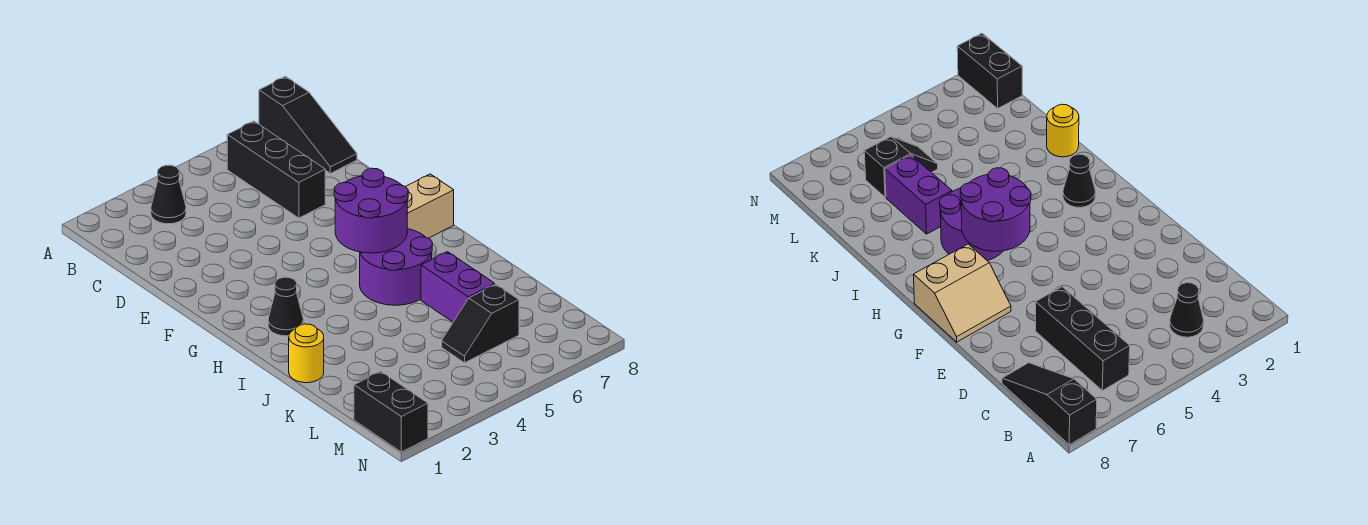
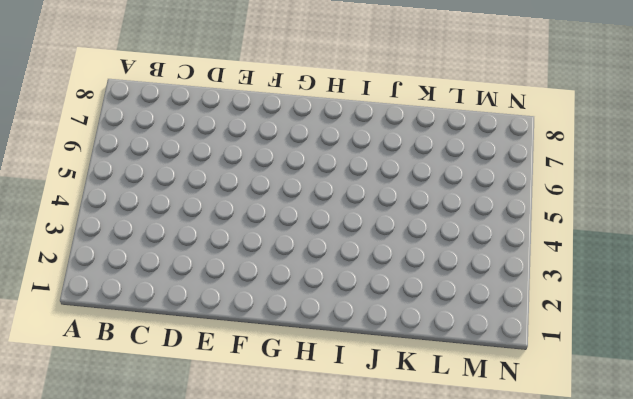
none -> black slope A8:C8 level 1 top A
none -> black cone B3 level 1

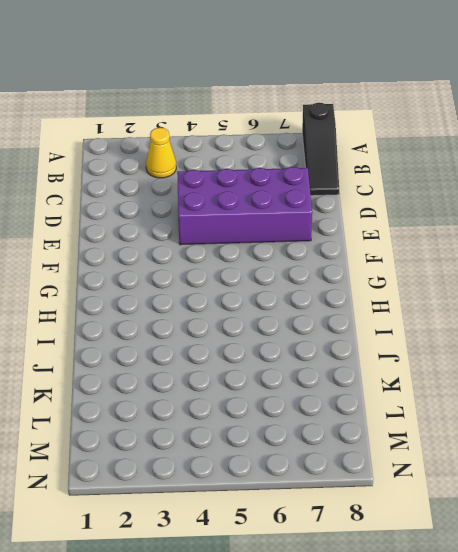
yellow cone B3 level 1 -> black cone B3 level 1
purple brick D4:E7 level 1 -> black brick B6:D6 level 1
none -> tan slope F7:G8 level 1 top G
none -> black cone H2 level 1

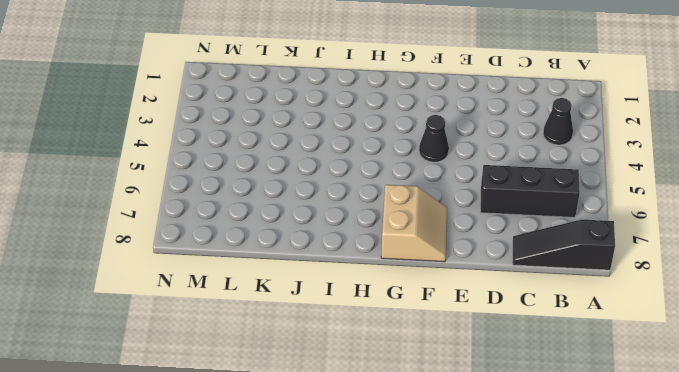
black cone F4 level 1 -> black cone H2 level 1
none -> purple round brick H5:I6 level 1
none -> yellow round brick J1 level 1

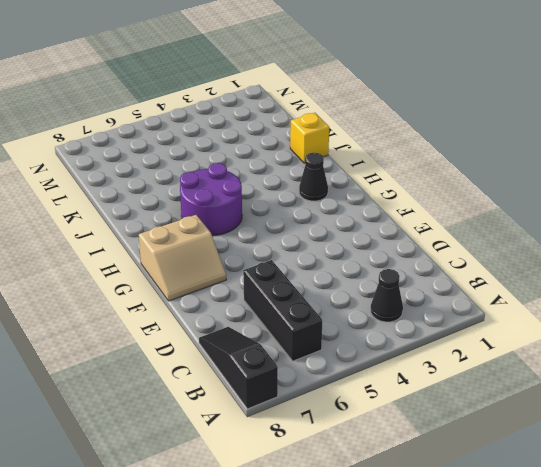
yellow brick J1 level 1 -> yellow round brick J1 level 1
none -> purple brick J6:K6 level 1
none -> black slope L5:L6 level 1 top 6

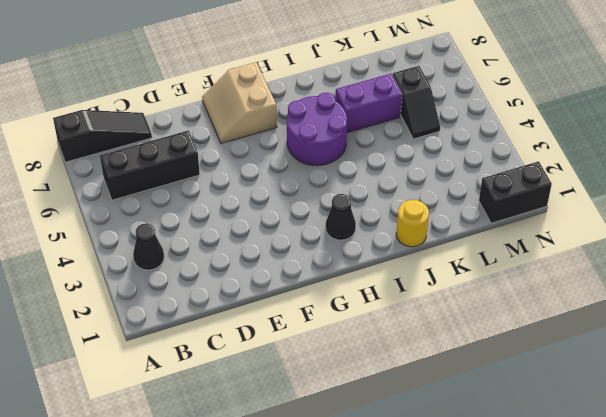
none -> purple round brick G5:H6 level 2

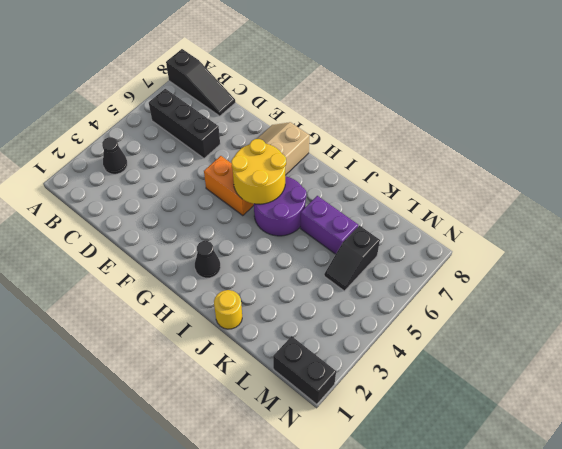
orange brick F5:G5 level 1 -> none
yellow round brick G5:H6 level 2 -> purple round brick G5:H6 level 2

